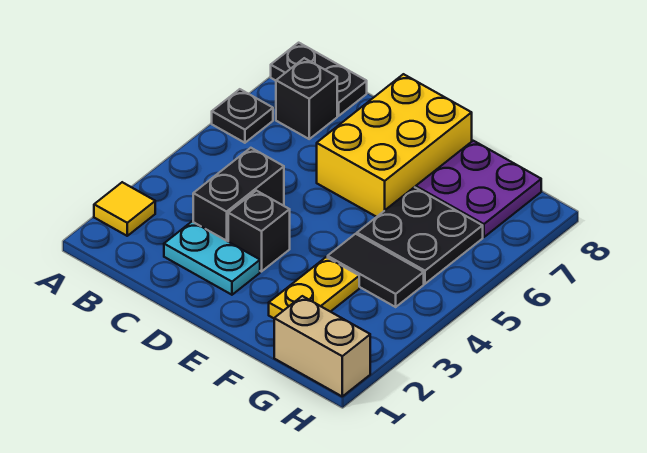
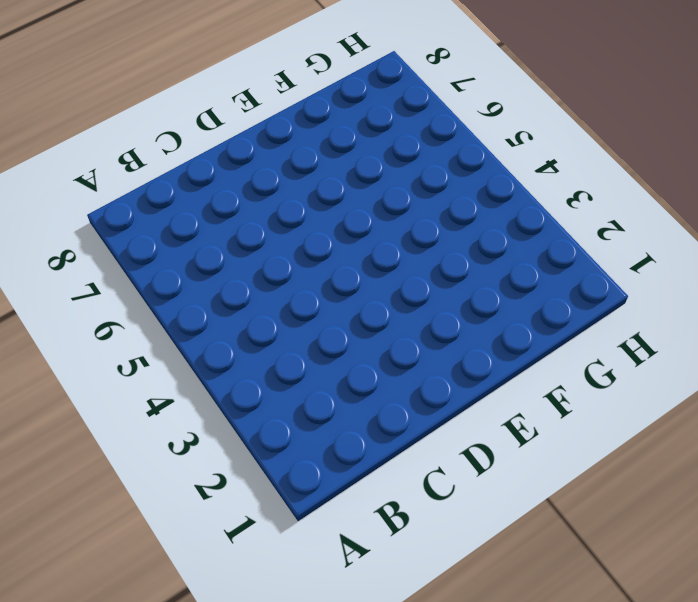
none -> yellow tile A2 level 1
none -> black plate A6 level 1
none -> black plate A8:B8 level 1

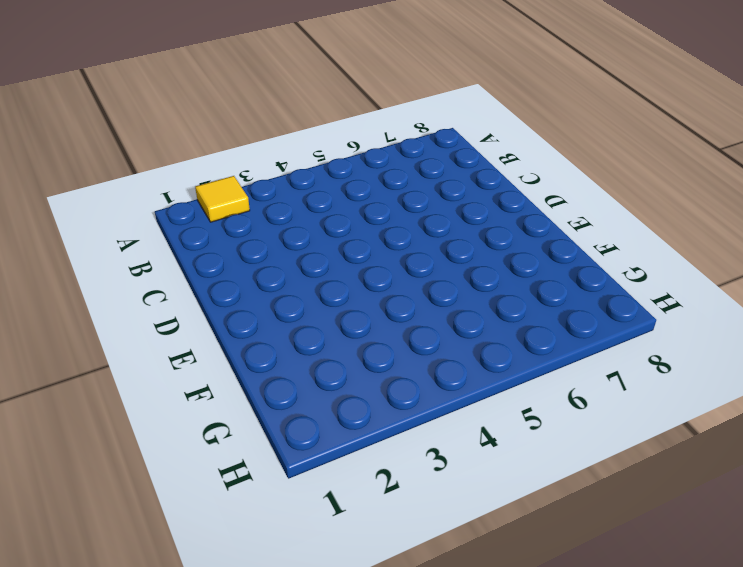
none -> black plate A6 level 1
none -> black plate A8:B8 level 1
none -> black brick B7 level 1

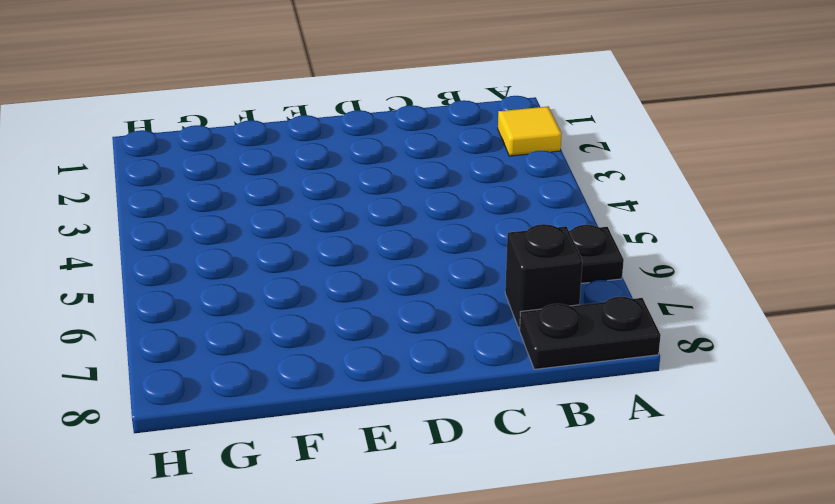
none -> cyan plate C2:D2 level 1
none -> black brick C3:C4 level 1
none -> black brick D3 level 1

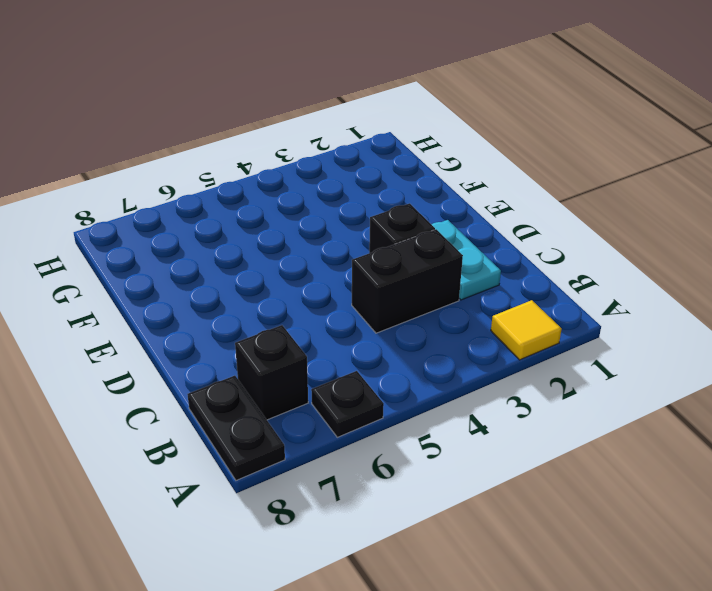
none -> yellow brick D6:E8 level 1
none -> yellow plate F2:F3 level 1
none -> black tile F4:G4 level 1

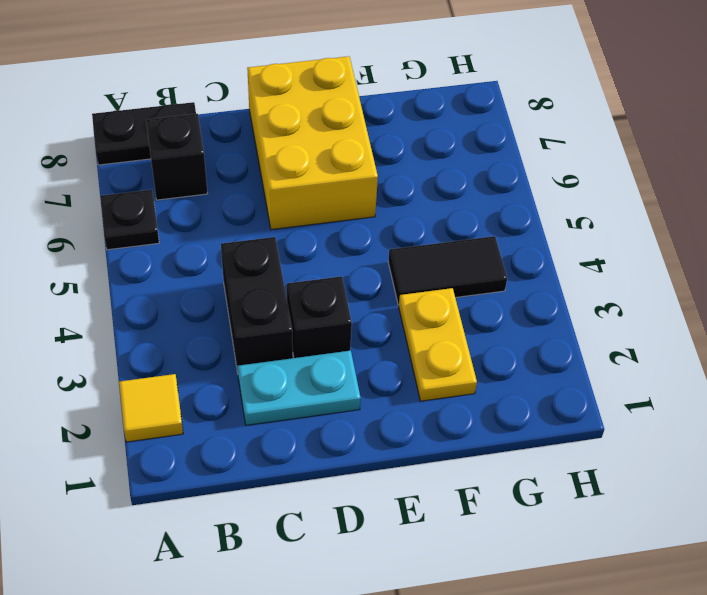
none -> black plate F5:G6 level 1
none -> purple plate F7:G8 level 1
none -> tan brick G1:H1 level 1

